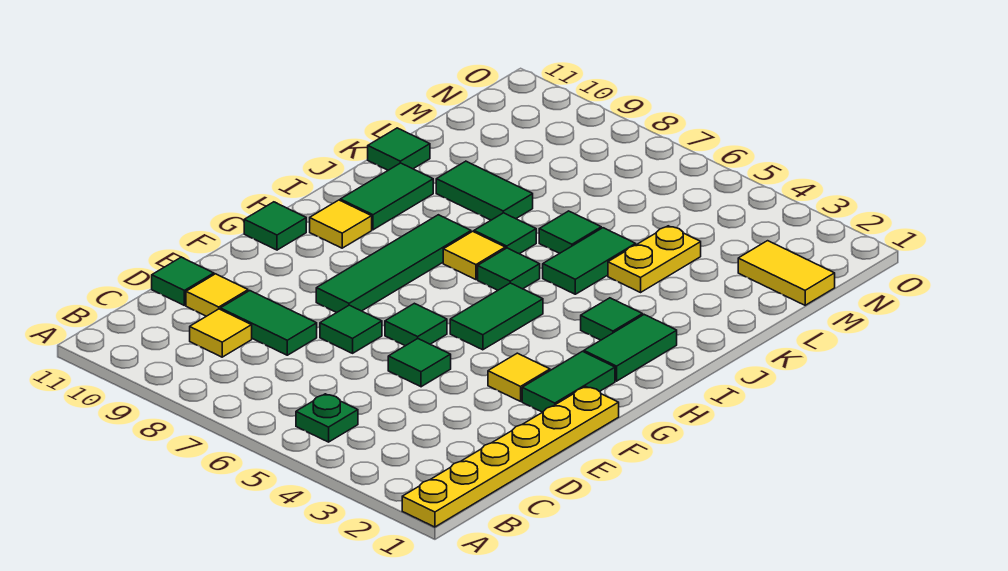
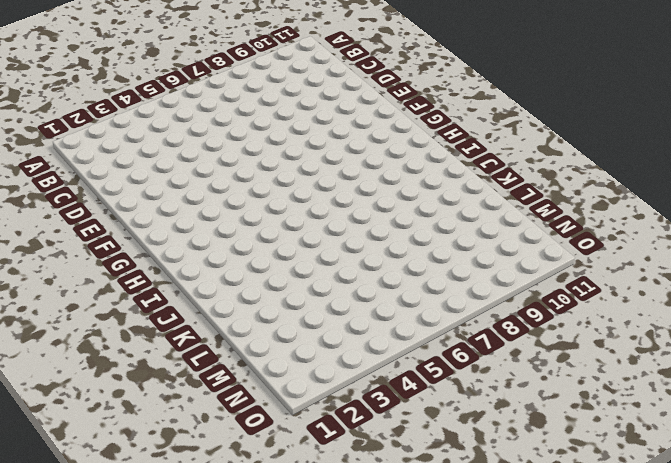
none -> yellow plate A1:F1 level 1
none -> green plate B5 level 1
none -> yellow tile C9 level 1

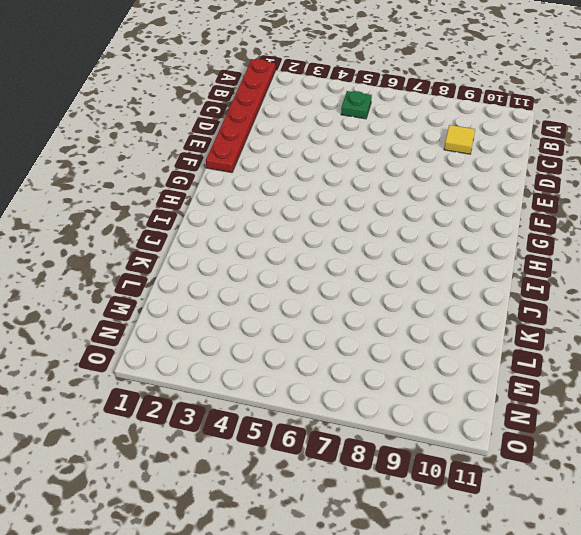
red plate A1:F1 level 1 -> yellow plate A1:F1 level 1
none -> green tile D8:D9 level 1
none -> yellow tile D10 level 1
none -> green tile D11 level 1

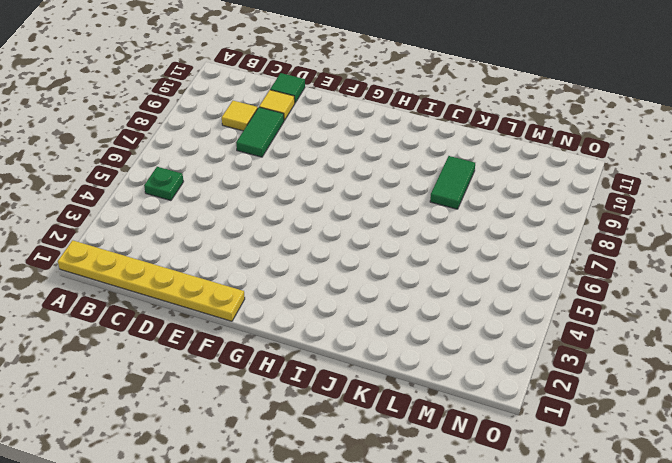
none -> green tile E5 level 1
none -> green tile E7 level 1
none -> green tile F2:G2 level 1

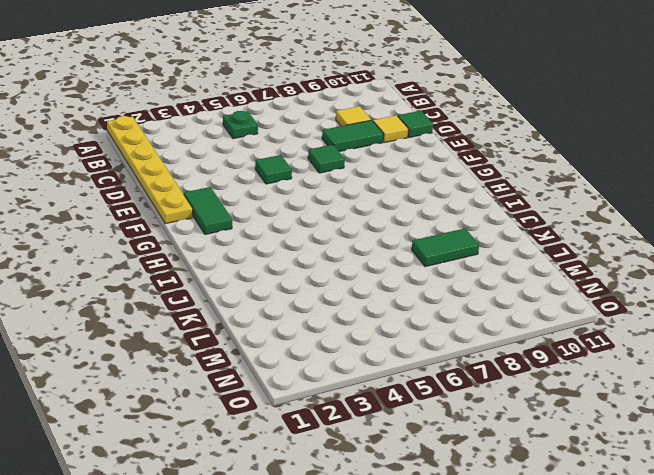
none -> yellow tile F3 level 1
none -> green tile F6 level 1
none -> green tile F8:I8 level 1

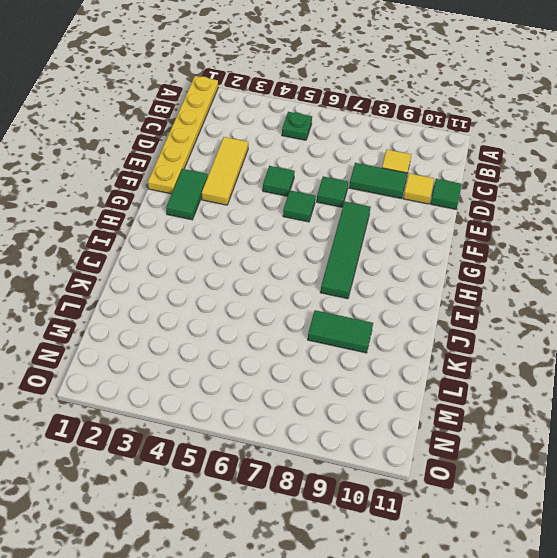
yellow tile D3:F3 level 1 -> yellow tile F3 level 1
none -> green tile G5:H5 level 1
none -> green tile G11 level 1
none -> green tile H2:I2 level 1

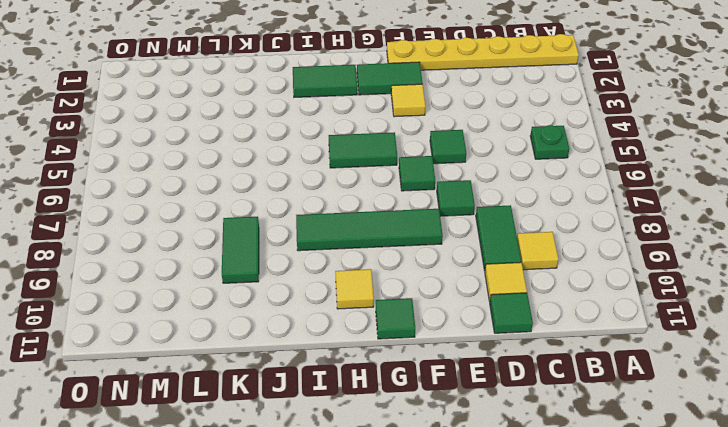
none -> green tile I3 level 1
none -> green tile I6 level 1
none -> yellow tile I7 level 1

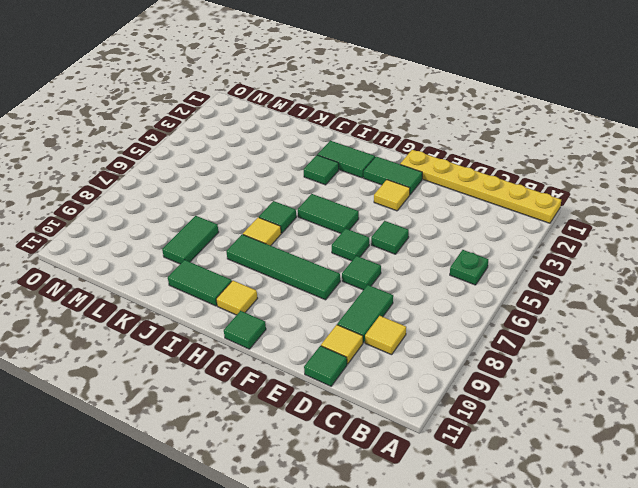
none -> green tile J5:K5 level 1
none -> green tile J7 level 1
none -> yellow plate K4:L4 level 1

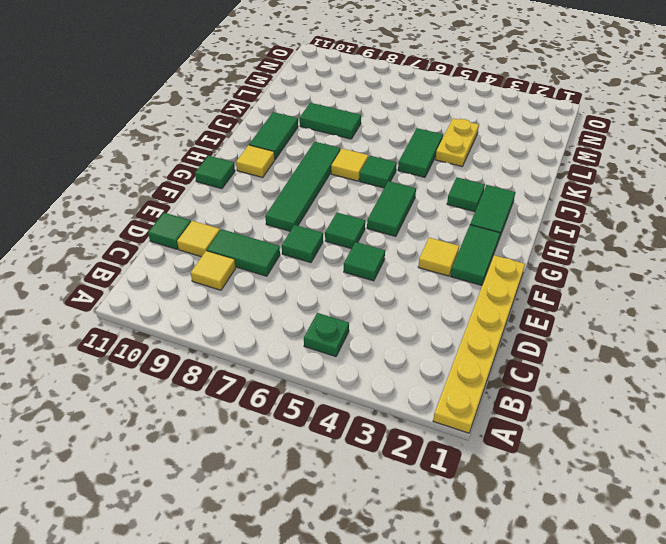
none -> green tile J7 level 1
none -> green tile K6 level 1
none -> green tile K11 level 1

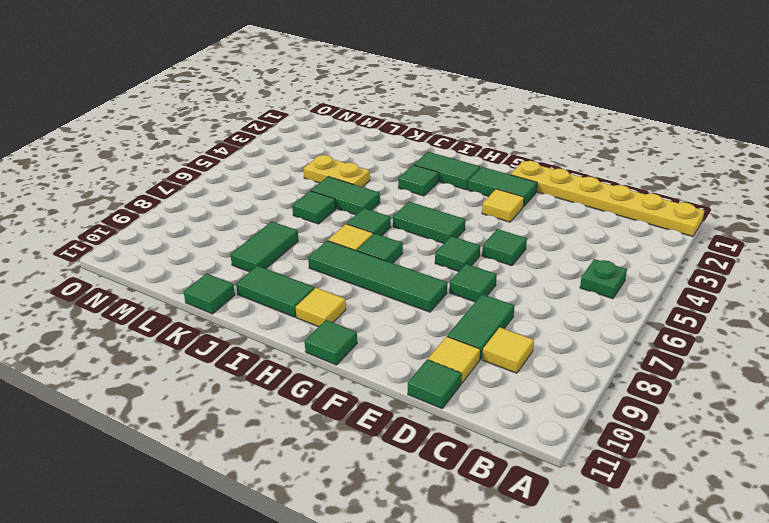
green tile H7 level 1 -> green tile J7 level 1
none -> yellow tile M1:M2 level 1

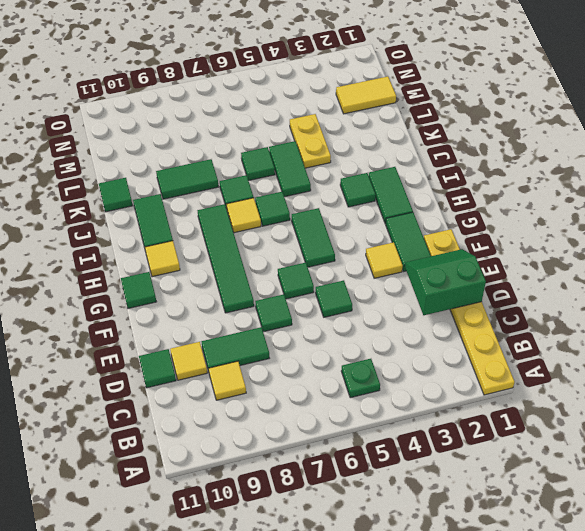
green slope D1:E2 level 2 top D -> none

